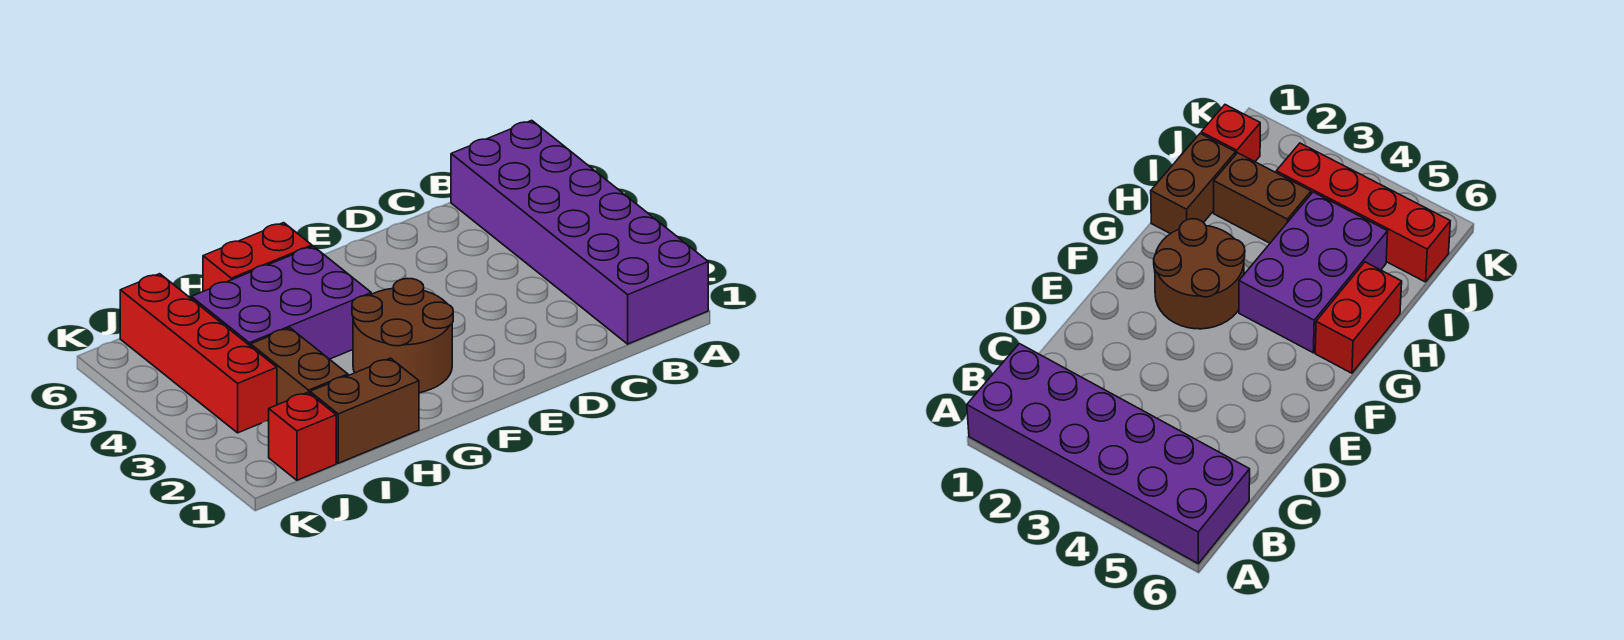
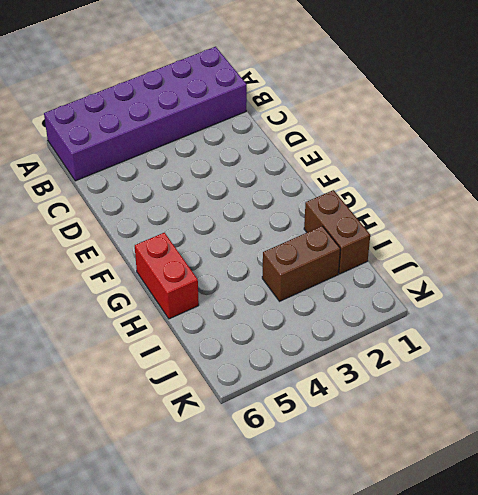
none -> brown round brick F2:G3 level 1
none -> purple brick G4:I5 level 1

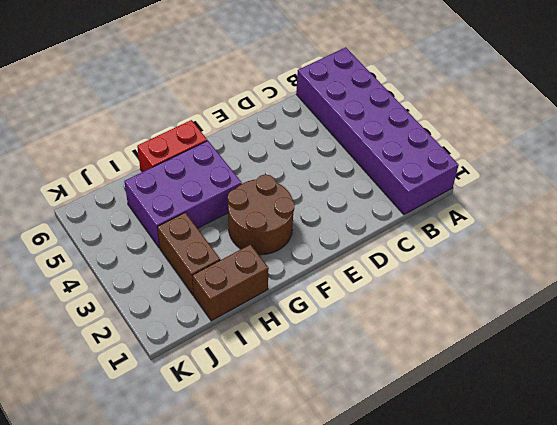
none -> red brick J1 level 1
none -> red brick J3:J6 level 1

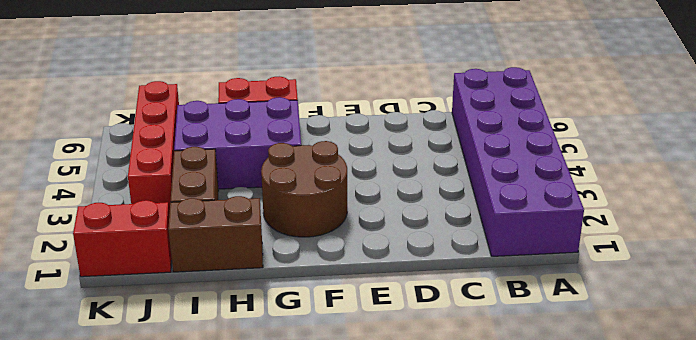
red brick J1:K1 level 1 -> red brick J1 level 1

